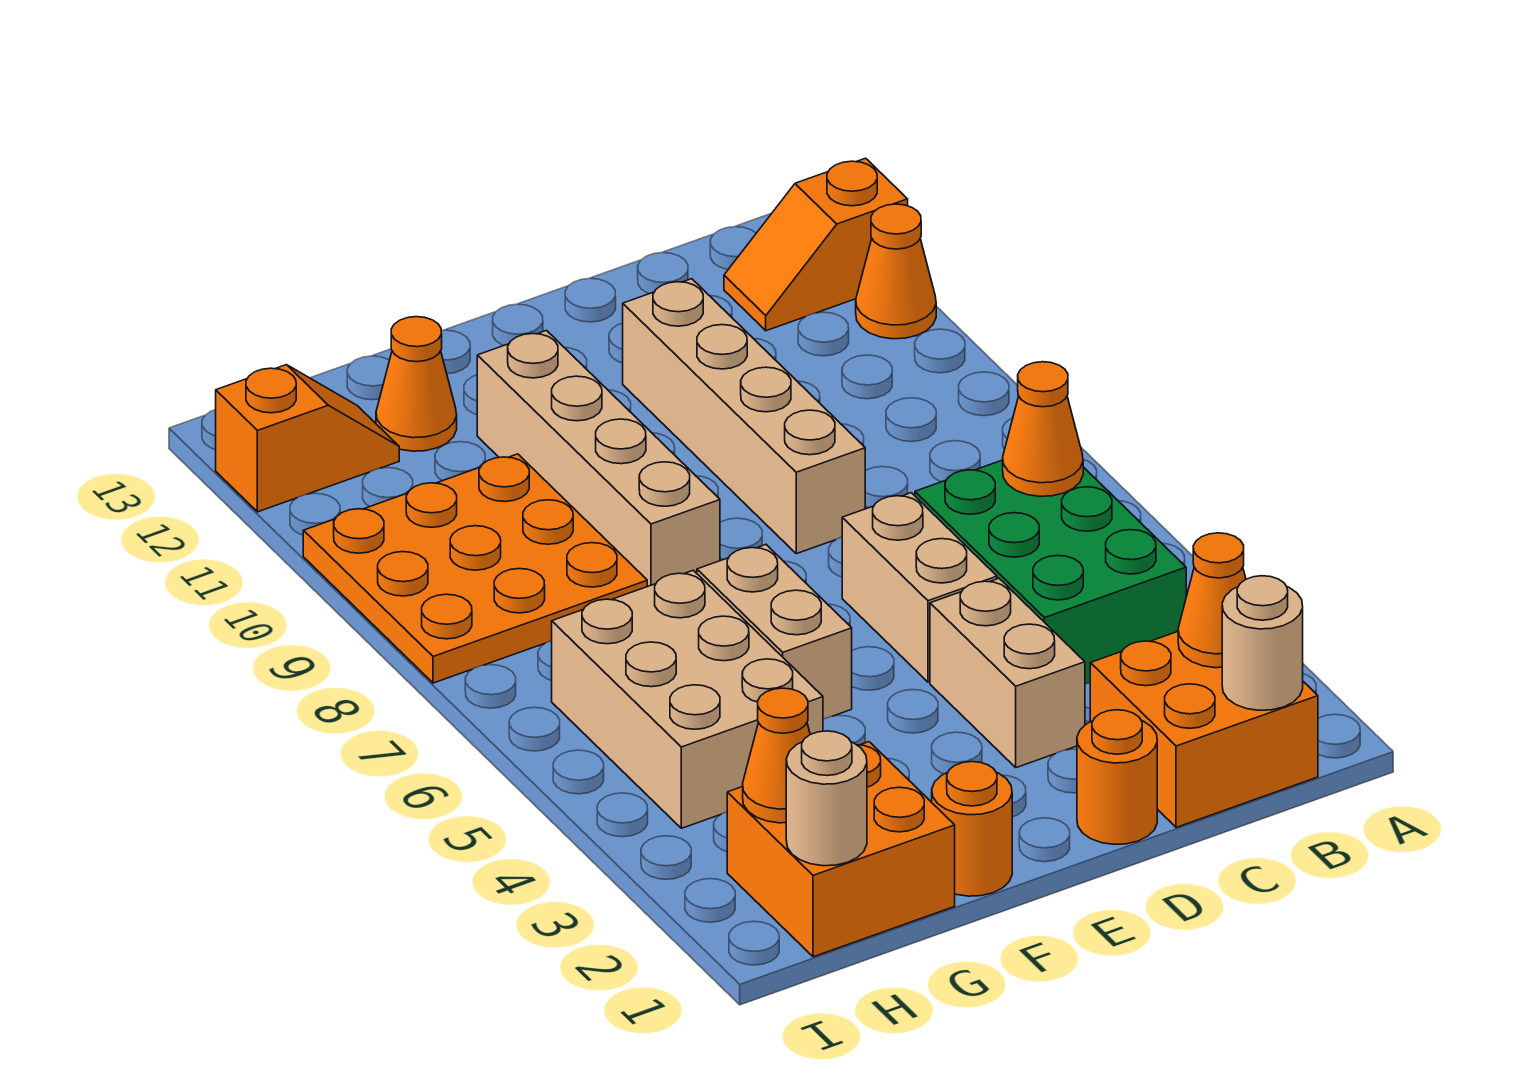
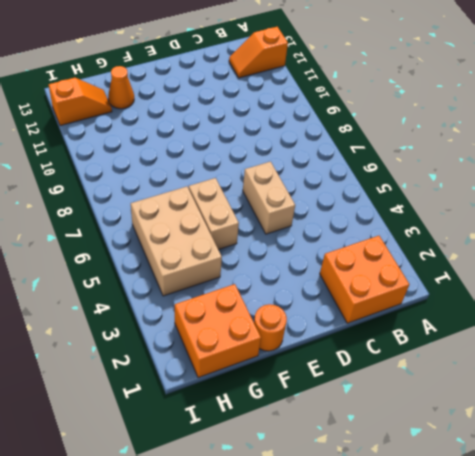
none -> orange cone A11 level 1
none -> green brick B4:C6 level 1
none -> orange round brick D1 level 1

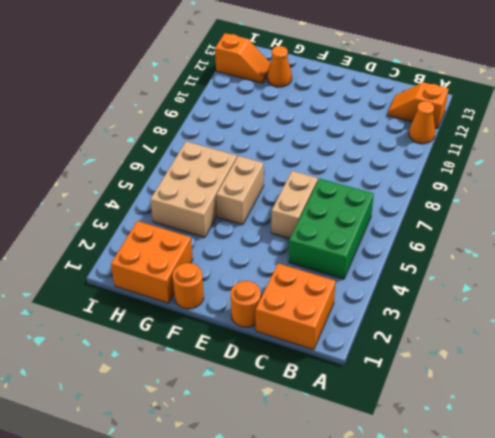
none -> tan brick D3:D4 level 1
none -> tan brick D8:D11 level 1
none -> tan brick F8:F11 level 1

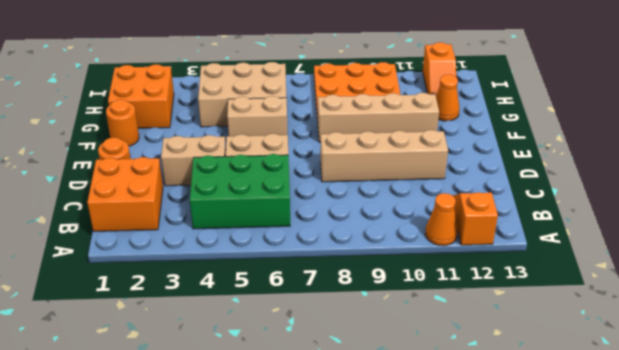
none -> tan round brick B1 level 2
none -> orange cone B2 level 2
none -> orange cone B6 level 2

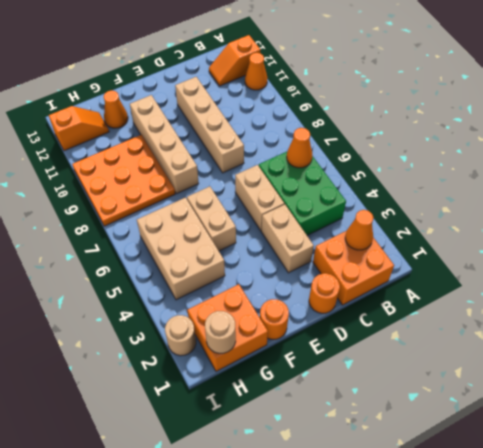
tan round brick I2 level 1 -> tan round brick B1 level 2
none -> orange cone H2 level 2

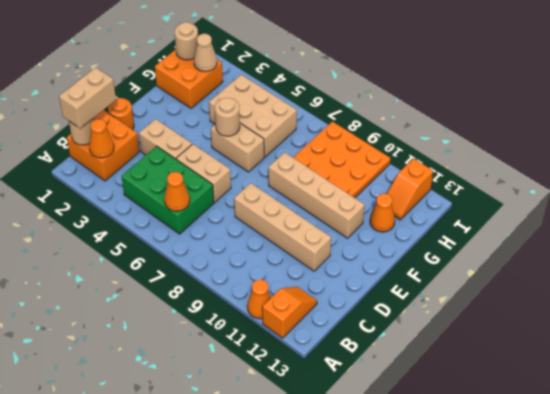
tan brick B1:C1 level 3 -> none
tan round brick F5 level 2 -> none
tan cone H2 level 2 -> orange cone H2 level 2
none -> orange round brick F1 level 1

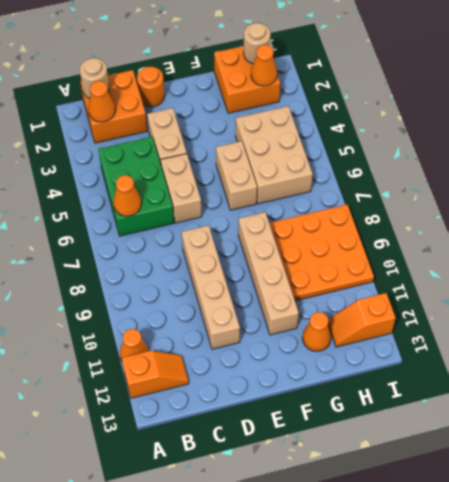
none -> orange round brick F1 level 1

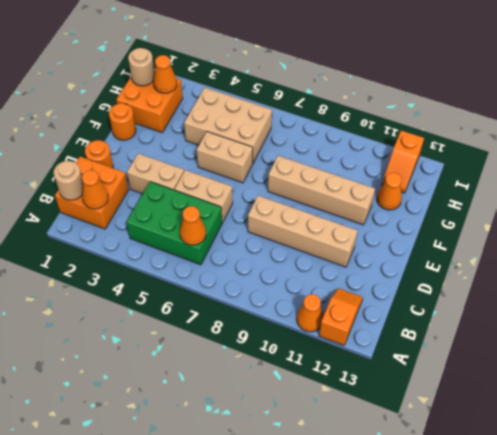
none -> orange plate G8:I10 level 1

